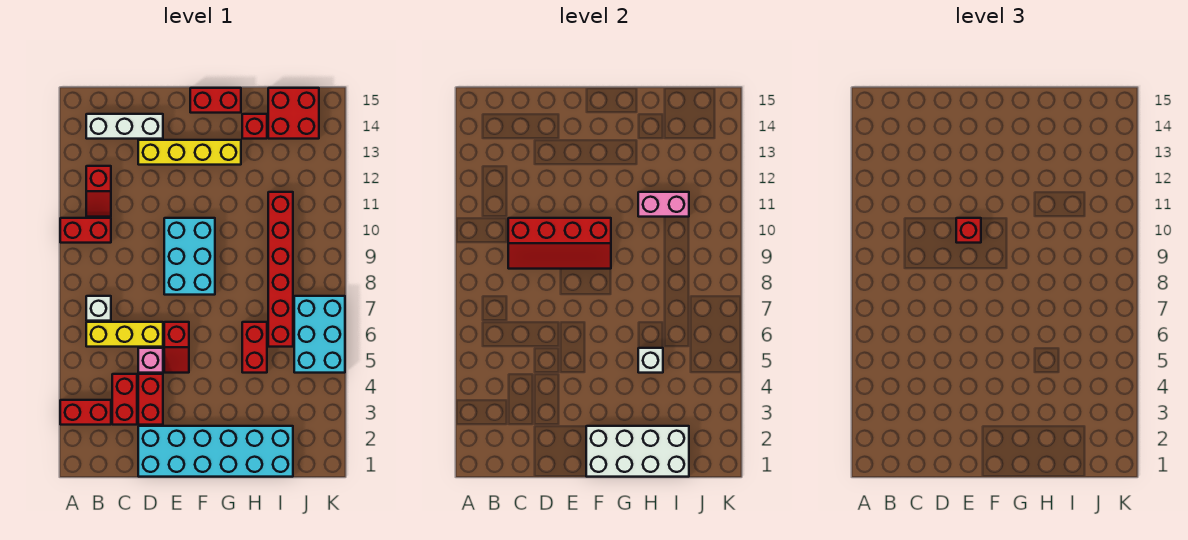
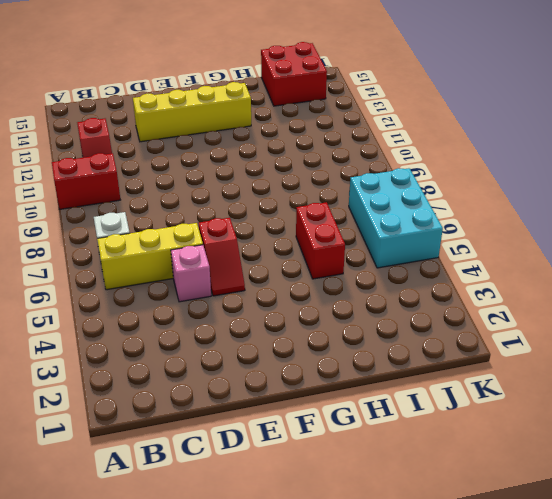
none -> red brick A3:B3 level 1
none -> white brick B14:D14 level 1
none -> red brick C3:C4 level 1

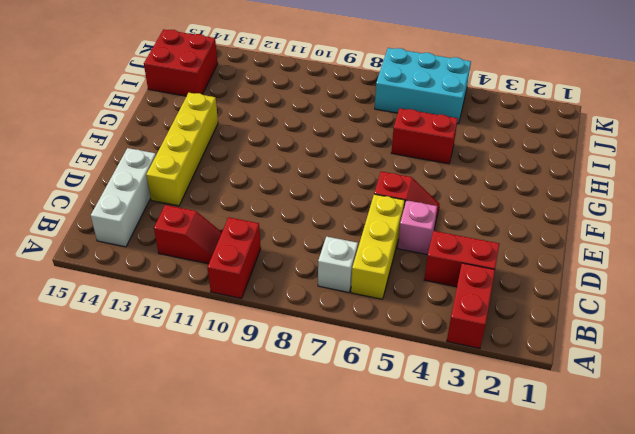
none -> cyan brick D1:I2 level 1
none -> red brick D3:D4 level 1
none -> cyan brick E8:F10 level 1

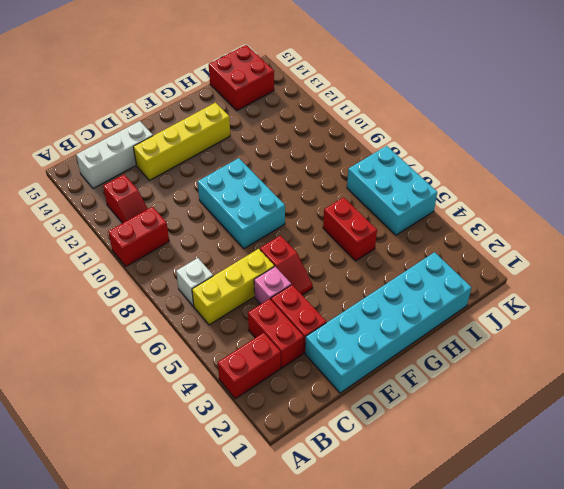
none -> red brick F15:G15 level 1
none -> red brick H14 level 1
none -> red brick I6:I11 level 1

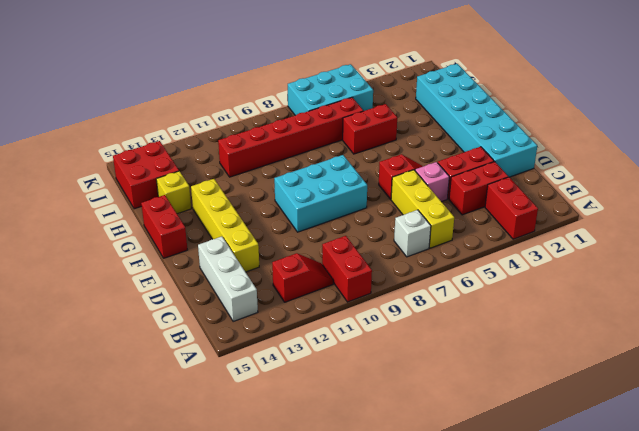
yellow brick H14 level 1 -> red brick H14 level 1
none -> red slope C9:F10 level 2 top 10
none -> white brick F1:I2 level 2
none -> white brick H5 level 2

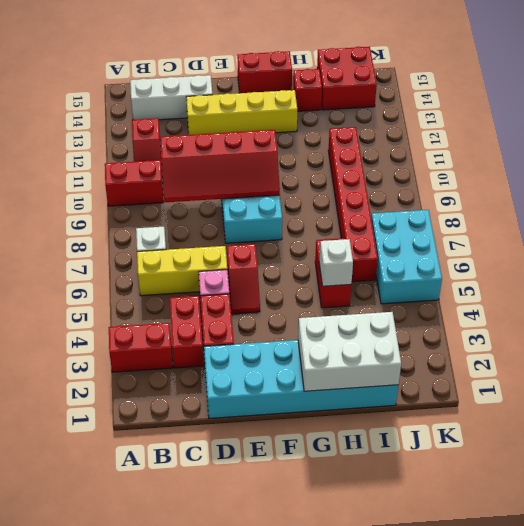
white brick G1:I2 level 2 -> white brick F1:I2 level 2
none -> pink brick H11:I11 level 2
none -> red brick E10 level 3

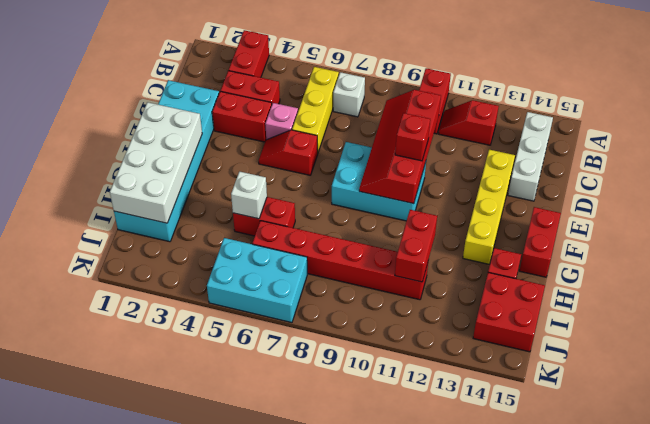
red brick H11:I11 level 2 -> pink brick H11:I11 level 2

